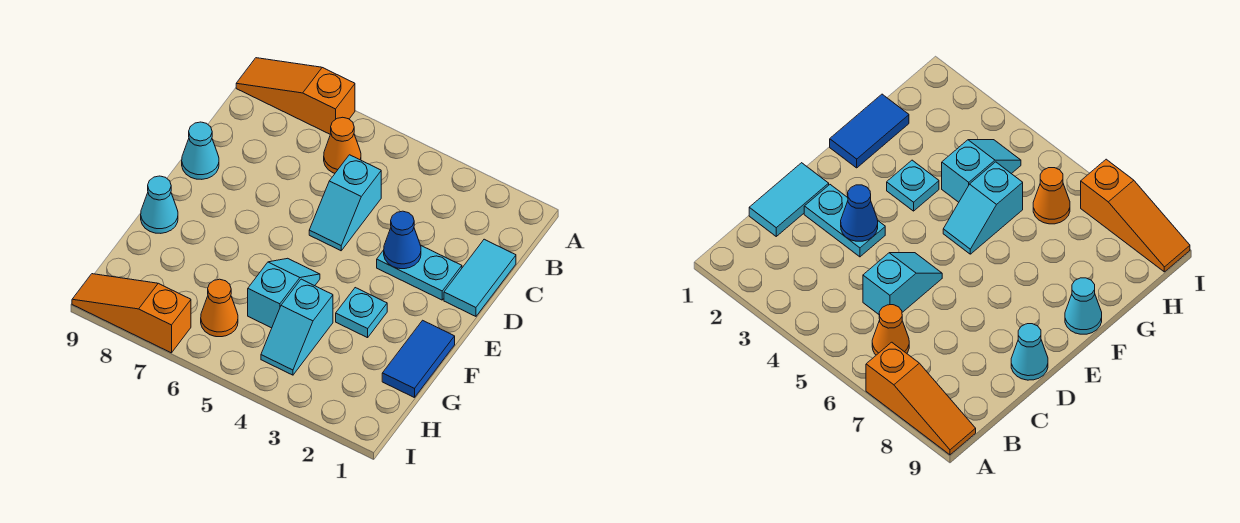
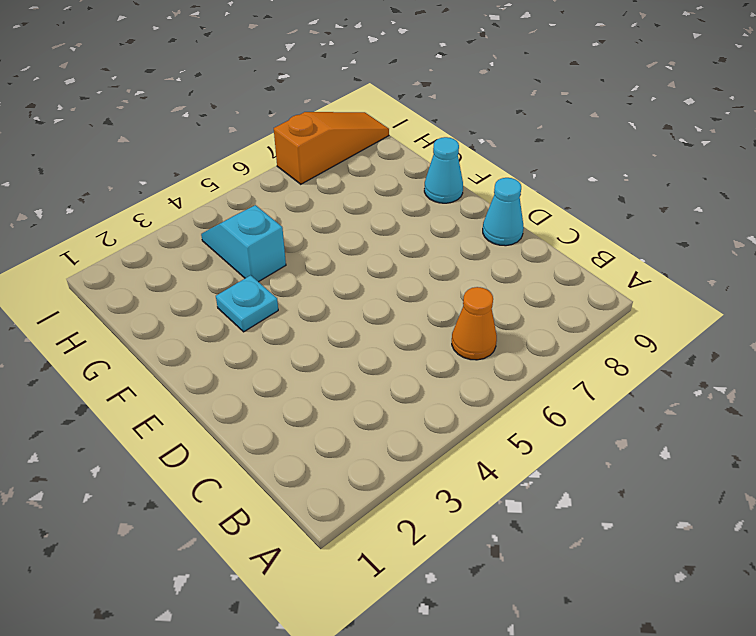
none -> orange slope A7:A9 level 1 top 7
none -> cyan tile C1:D1 level 1
none -> cyan slope C5:D5 level 1 top C

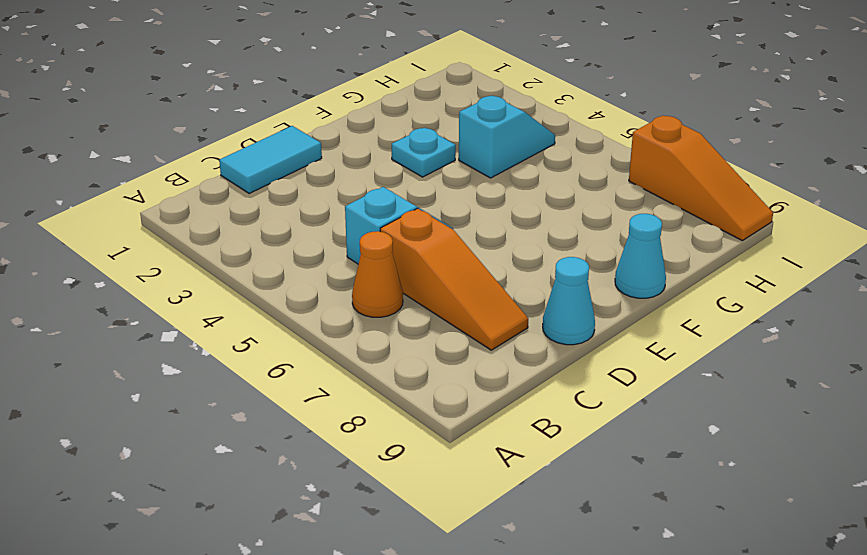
orange slope C6:C8 level 1 top 6 -> orange slope A7:A9 level 1 top 7
none -> cyan plate D2:D3 level 1
none -> blue tile F1:G1 level 1
none -> cyan slope F5:G5 level 1 top G

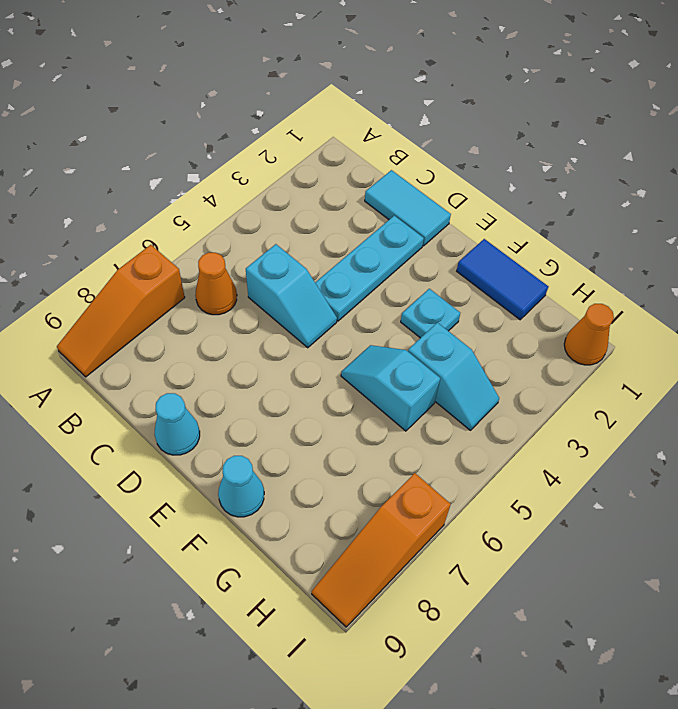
cyan plate D2:D4 level 1 -> cyan plate D2:D3 level 1
orange cone I1 level 1 -> orange cone H6 level 1
none -> blue cone D3 level 2

